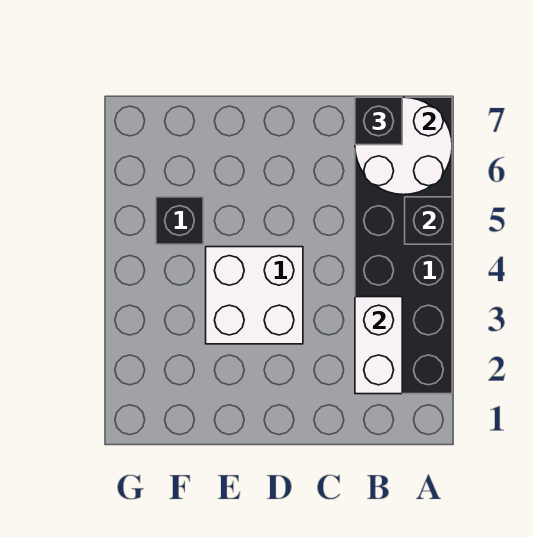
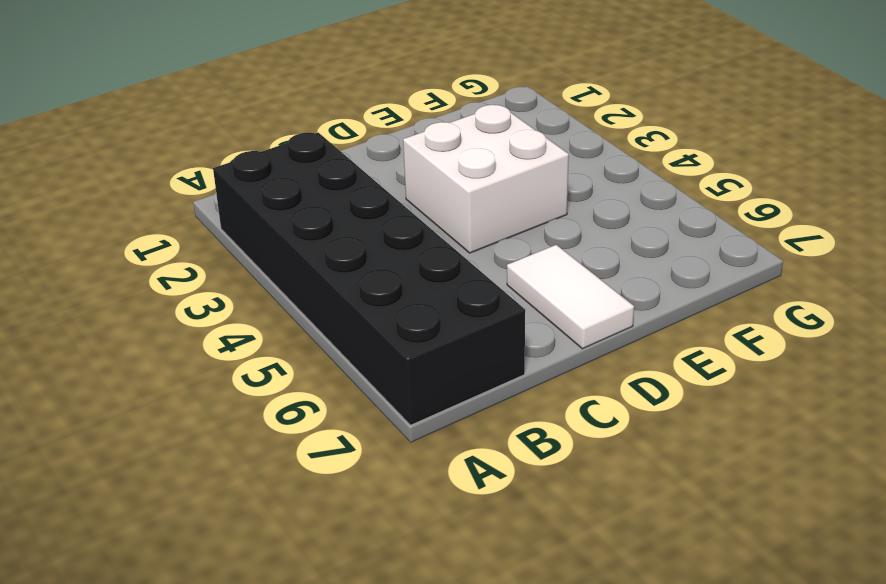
white tile D6:D7 level 1 -> none
none -> black brick F5 level 1
none -> black brick A5 level 2

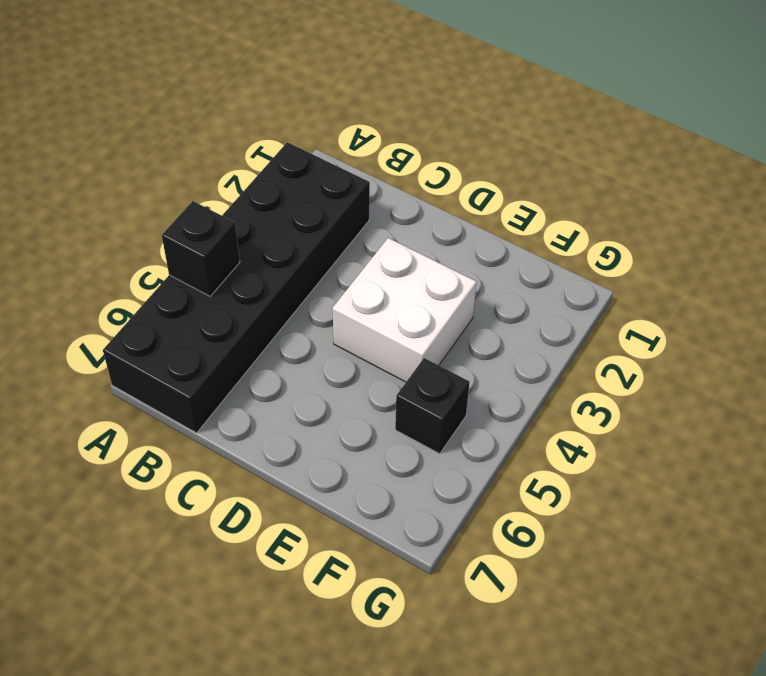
none -> white round brick A6:B7 level 2
none -> white brick B2:B3 level 2

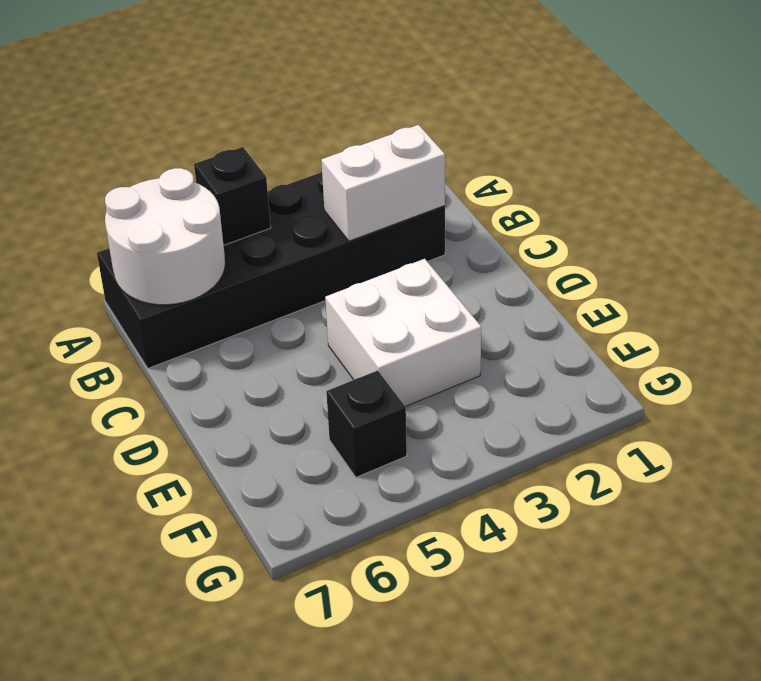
none -> black brick B7 level 3

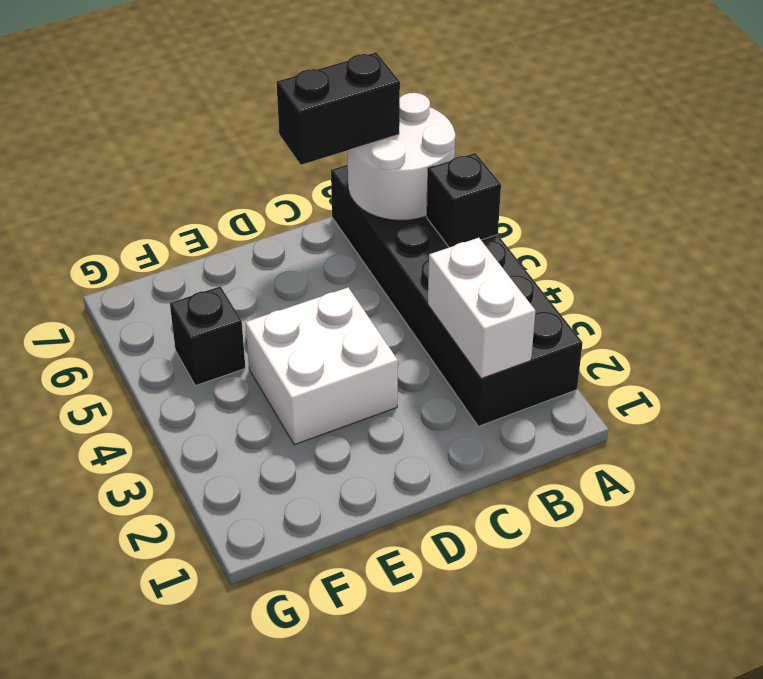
black brick B7:C7 level 3 -> black brick B7 level 3

